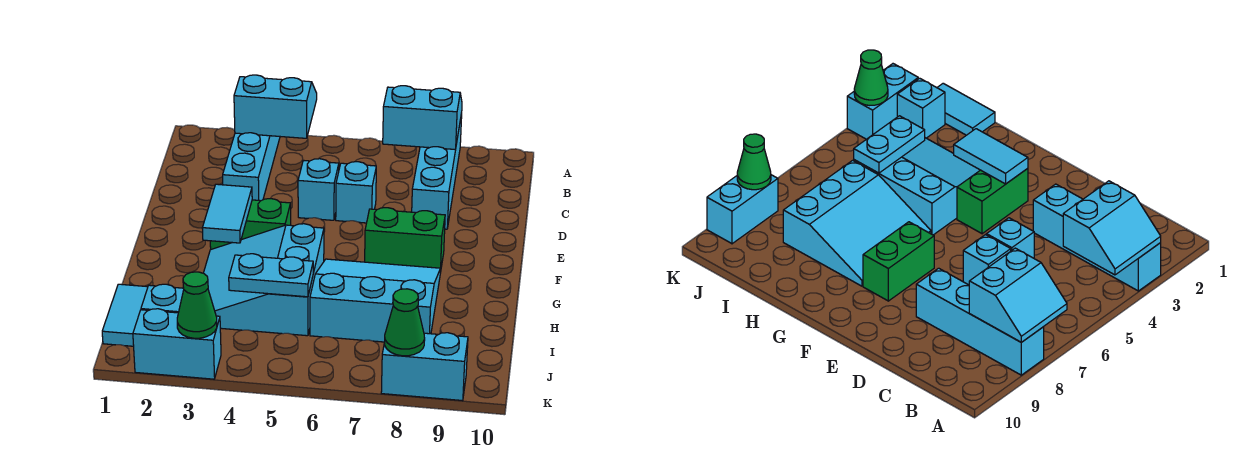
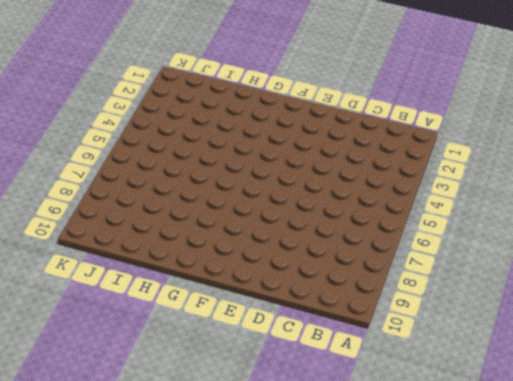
none -> cyan brick A3:D3 level 1
none -> cyan brick A8:D8 level 1
none -> cyan brick D5 level 1

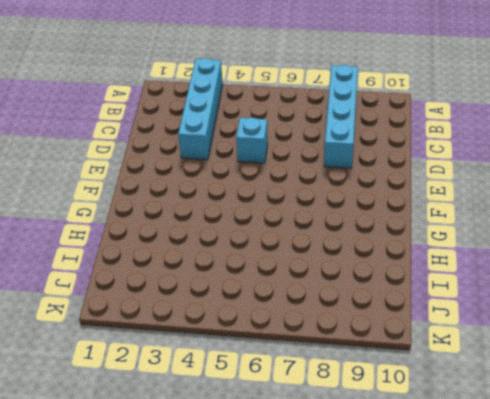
none -> cyan brick D6 level 1
none -> green brick F3:F4 level 1
none -> green brick F7:F8 level 1

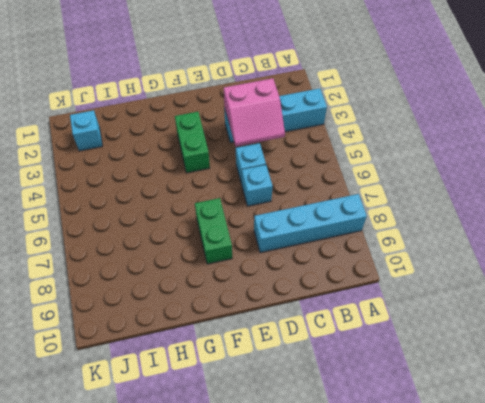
pink slope C3:D4 level 2 top 3 -> none
none -> cyan slope G3:I5 level 1 top 5
none -> cyan slope G6:I8 level 1 top I
none -> cyan tile I1:J1 level 1

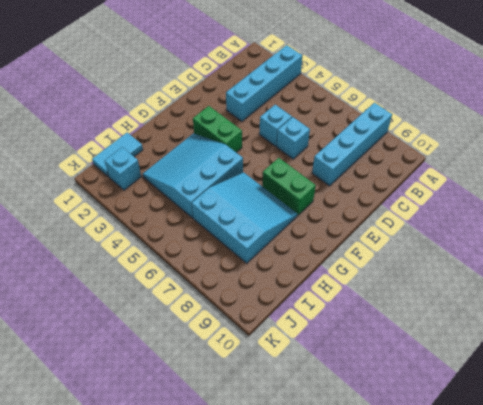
none -> cyan brick K2:K3 level 1
none -> cyan brick K8:K9 level 1
none -> cyan slope A3:B4 level 2 top B

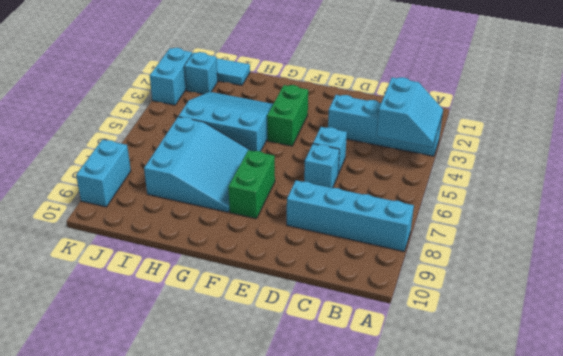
none -> cyan slope A7:B8 level 2 top B
none -> cyan tile F3:G3 level 2
none -> cyan plate I4:I5 level 2

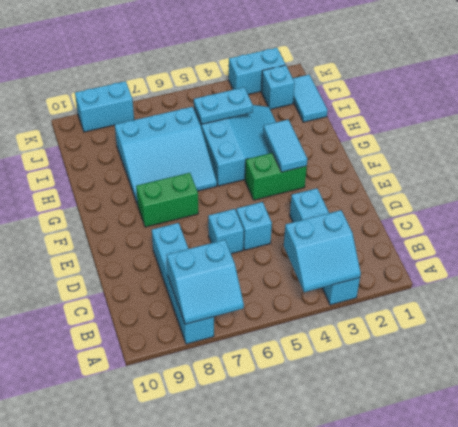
none -> green cone K3 level 2
none -> green cone K8 level 2

